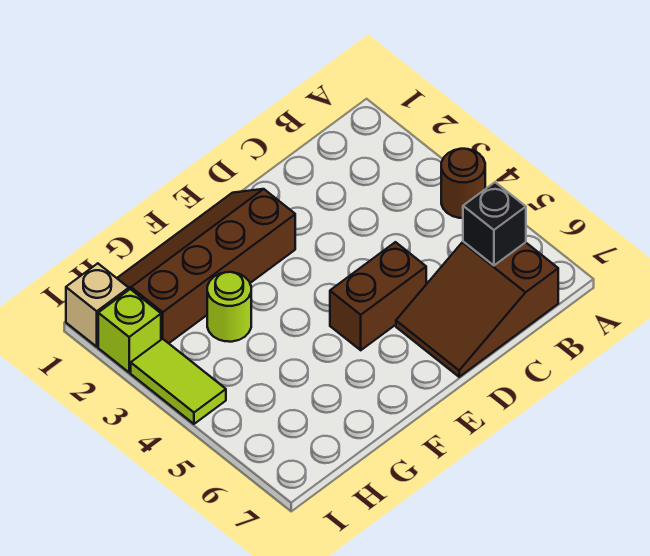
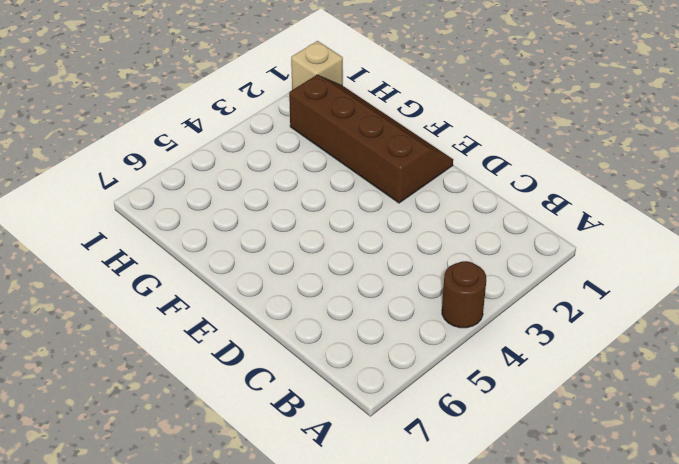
none -> brown slope B6:D7 level 1 top B
none -> brown brick D5:E5 level 1

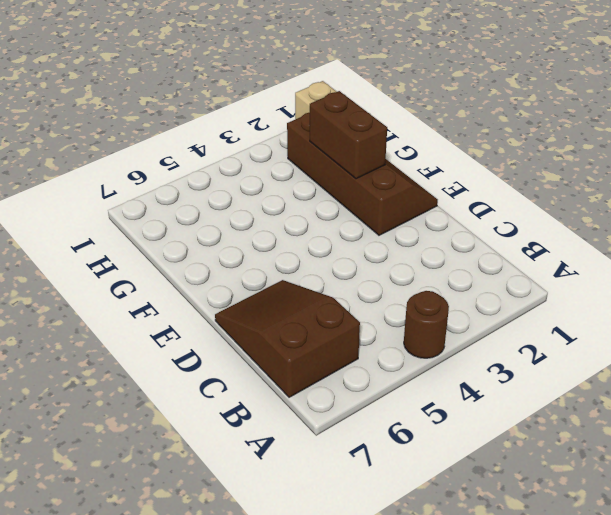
brown brick F2:G2 level 2 -> brown brick D5:E5 level 1
none -> lime round brick G3 level 1
none -> lime brick I2 level 1

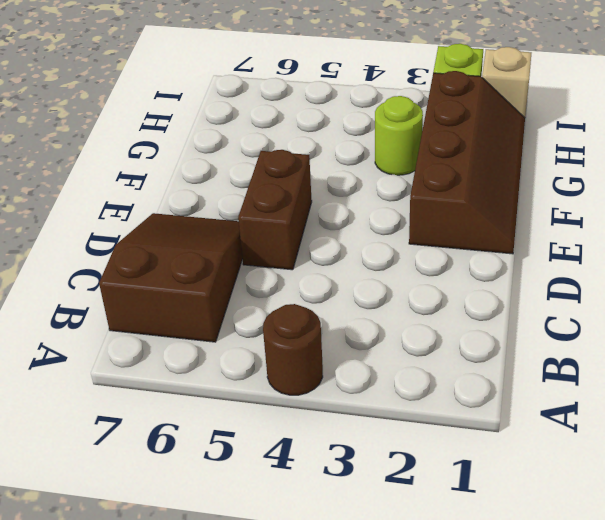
none -> lime tile I3:I4 level 1
none -> black brick B6 level 2

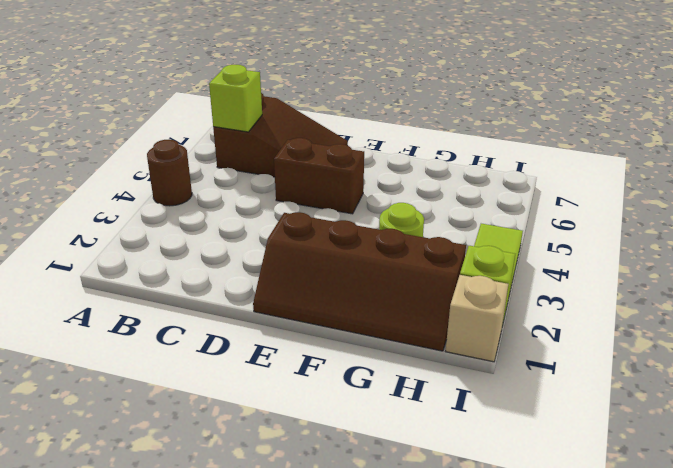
lime brick B6 level 2 -> black brick B6 level 2

